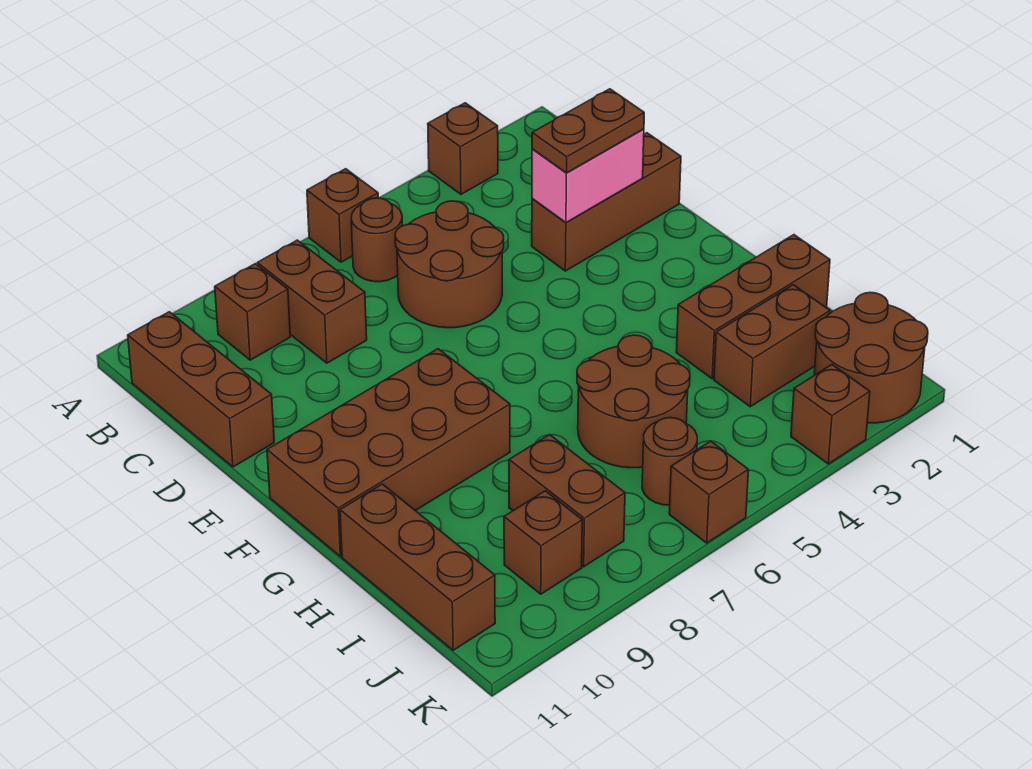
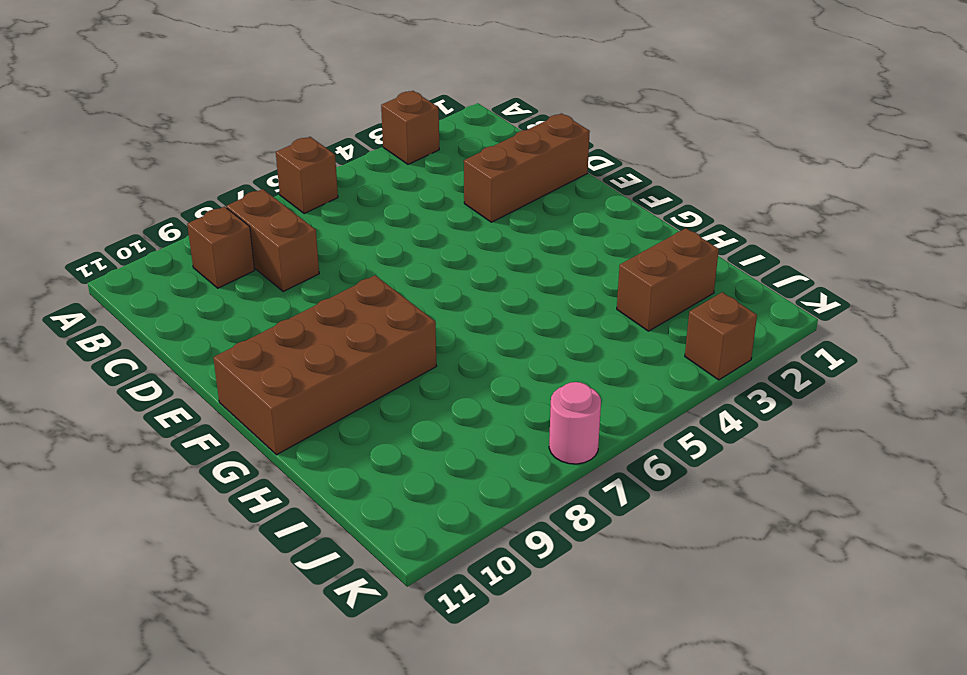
pink round brick K7 level 1 -> none
none -> brown round brick B6 level 1
none -> brown brick B11:D11 level 1
none -> brown round brick C5:D6 level 1

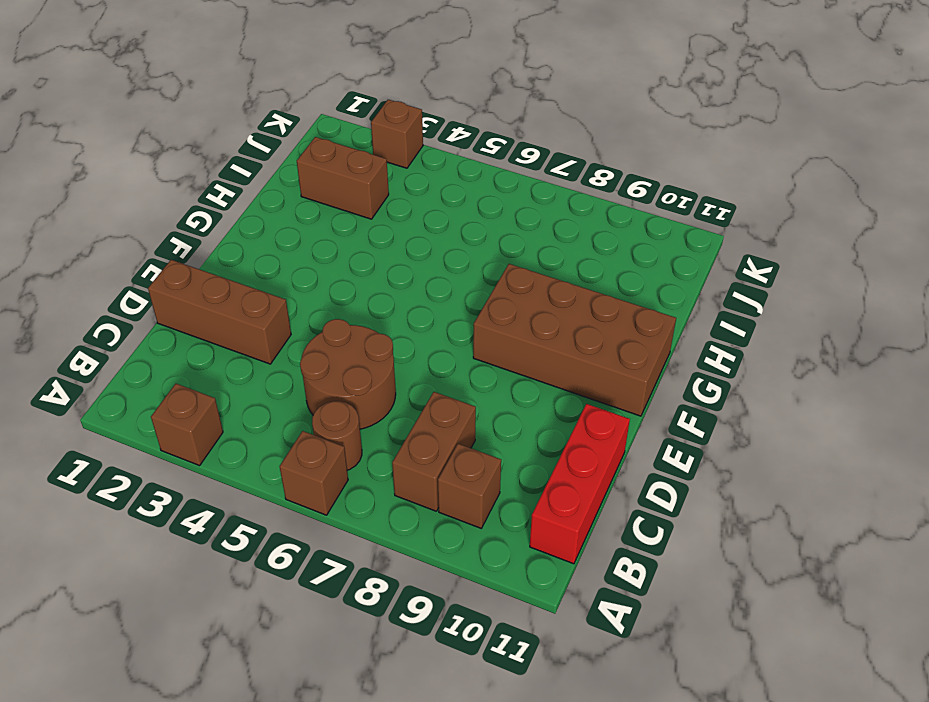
red brick B11:D11 level 1 -> brown brick B11:D11 level 1
none -> brown brick H1:H3 level 1
none -> brown round brick H5:I6 level 1
none -> brown brick H11:J11 level 1

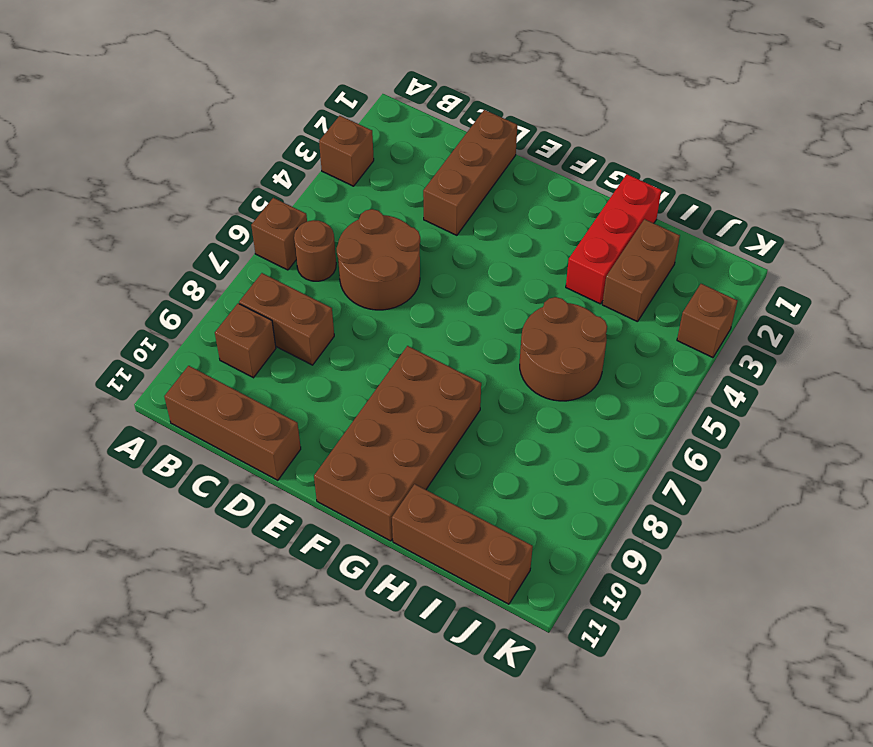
red brick H1:H3 level 1 -> brown brick H1:H3 level 1
none -> brown brick I8:J8 level 1
none -> brown round brick J1:K2 level 1
none -> brown round brick J6 level 1

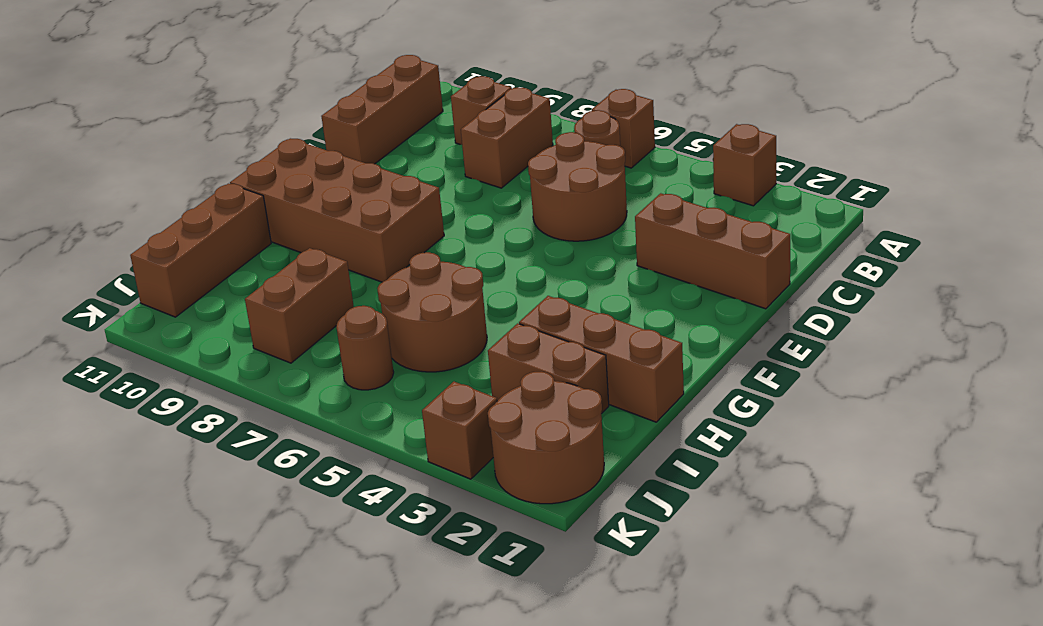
none -> brown brick J9 level 1
none -> brown brick K6 level 1
none -> pink brick D2:D3 level 2

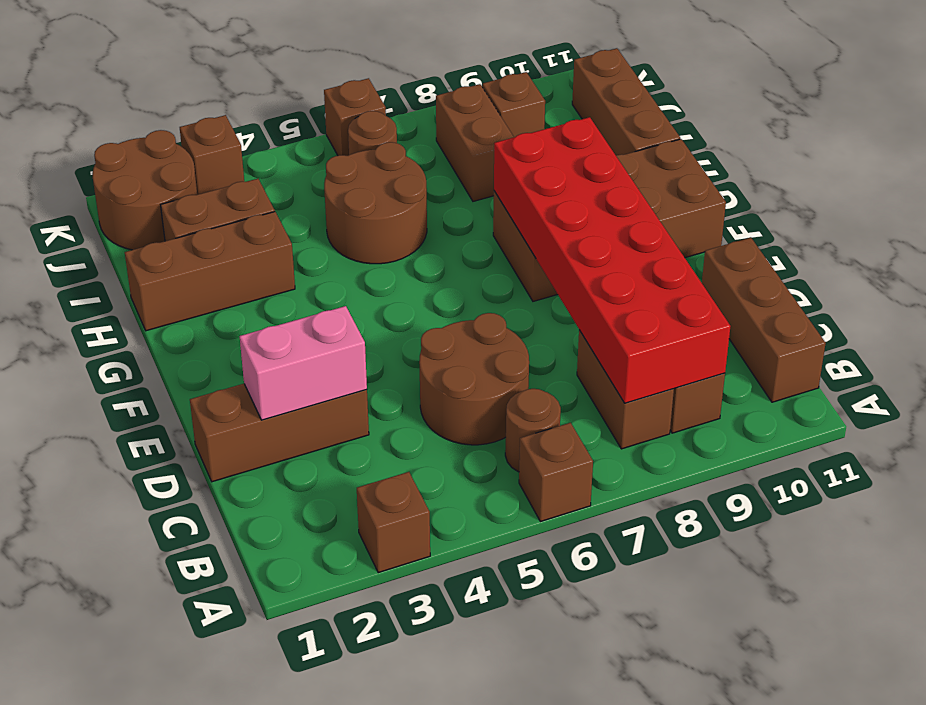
red brick B8:G9 level 2 -> none
none -> brown plate D2:D3 level 3

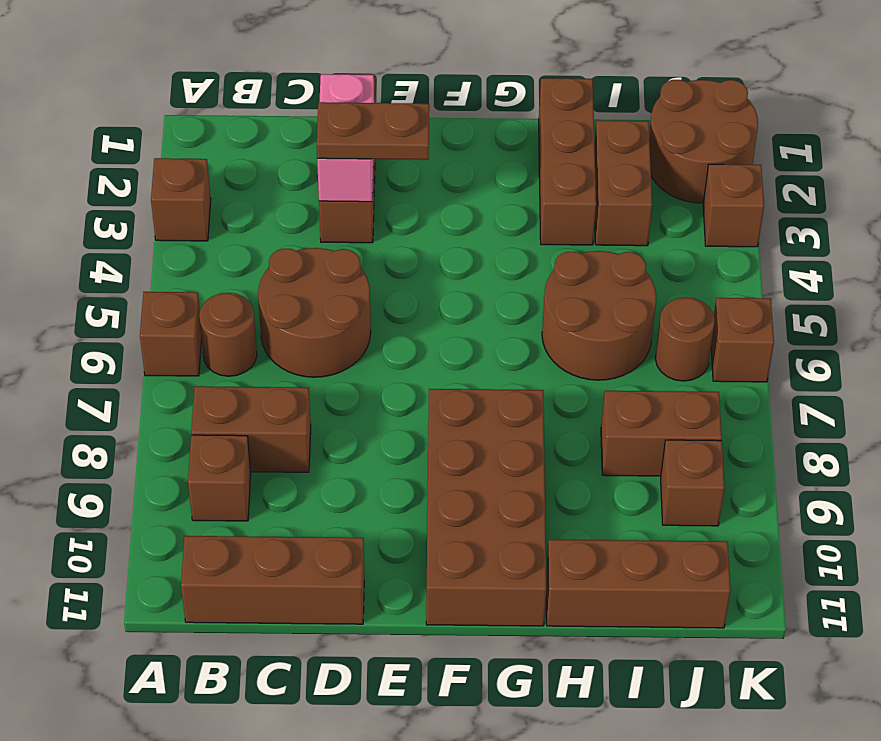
brown plate D3:E3 level 3 -> brown plate D2:D3 level 3

